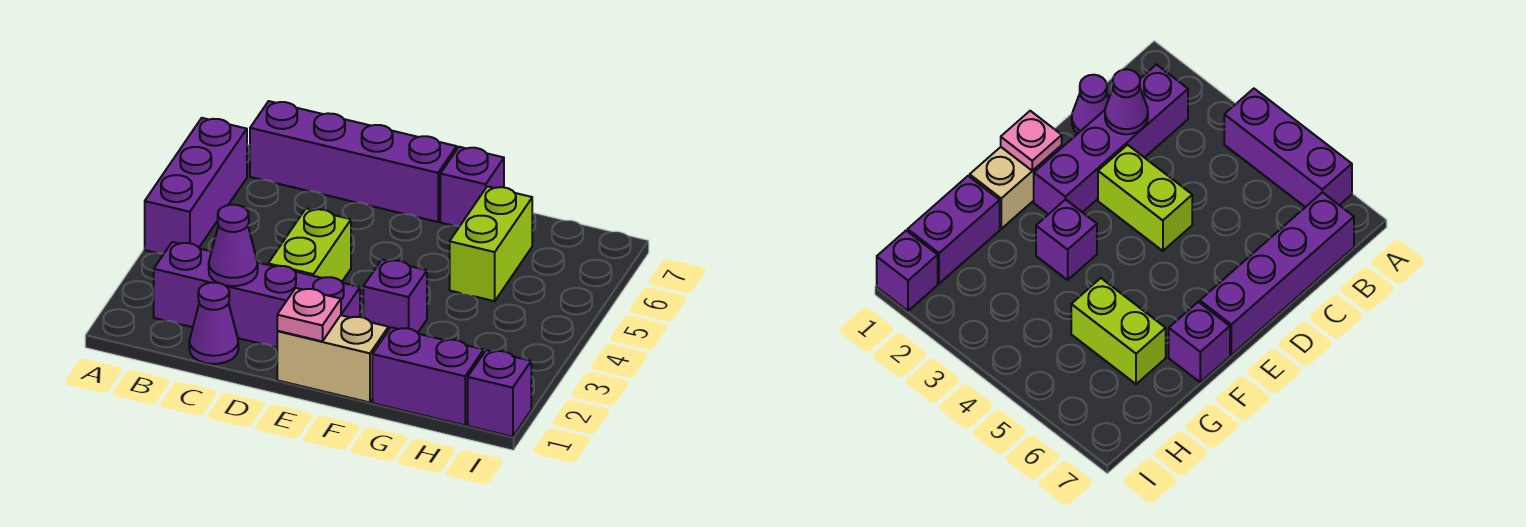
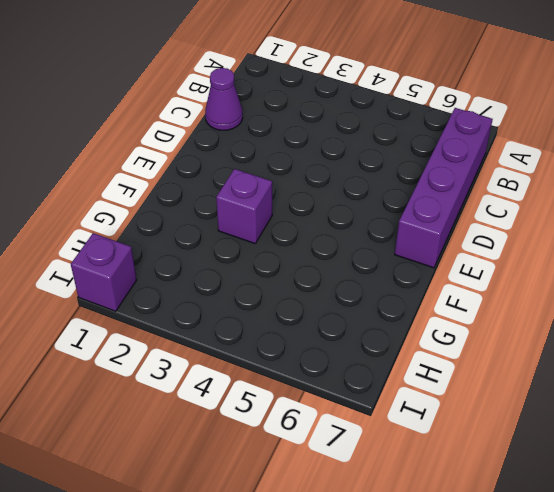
none -> purple brick A4:A6 level 1
none -> purple brick B2:E2 level 1
none -> lime brick D3:D4 level 1

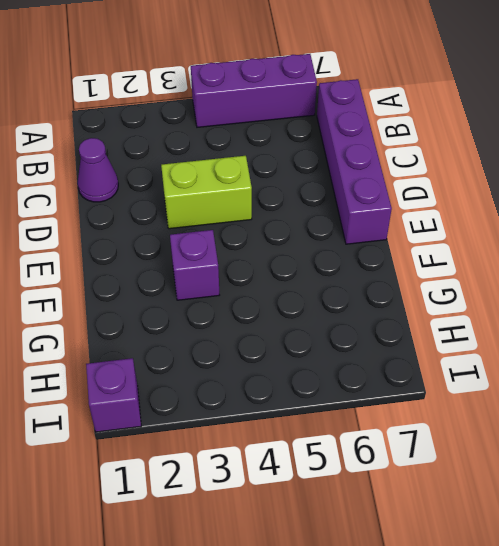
none -> purple brick B2:E2 level 1
none -> tan brick E1:F1 level 1
none -> purple brick F7 level 1

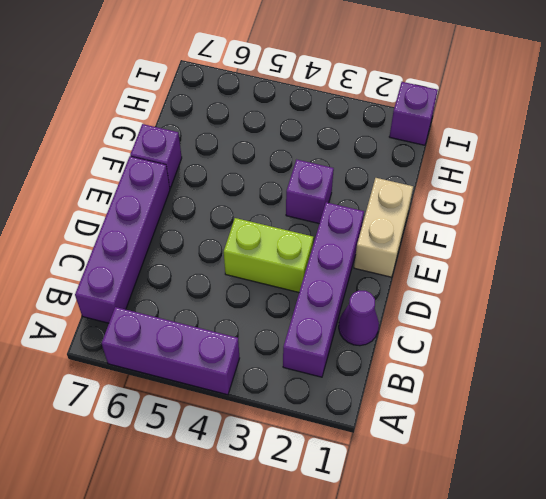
none -> purple brick G1:H1 level 1
none -> lime brick G5:G6 level 1
none -> purple cone C2 level 2

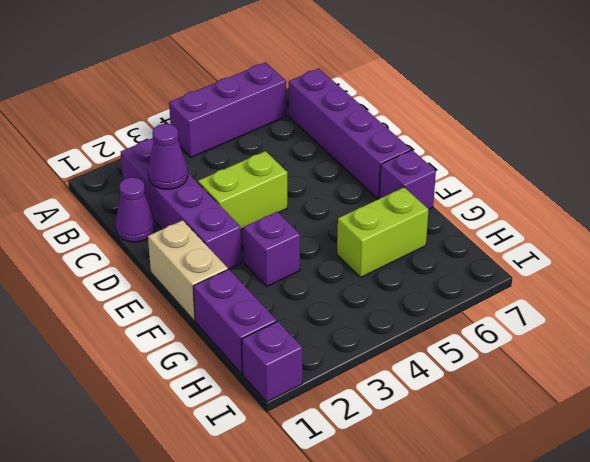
none -> pink plate E1 level 2

